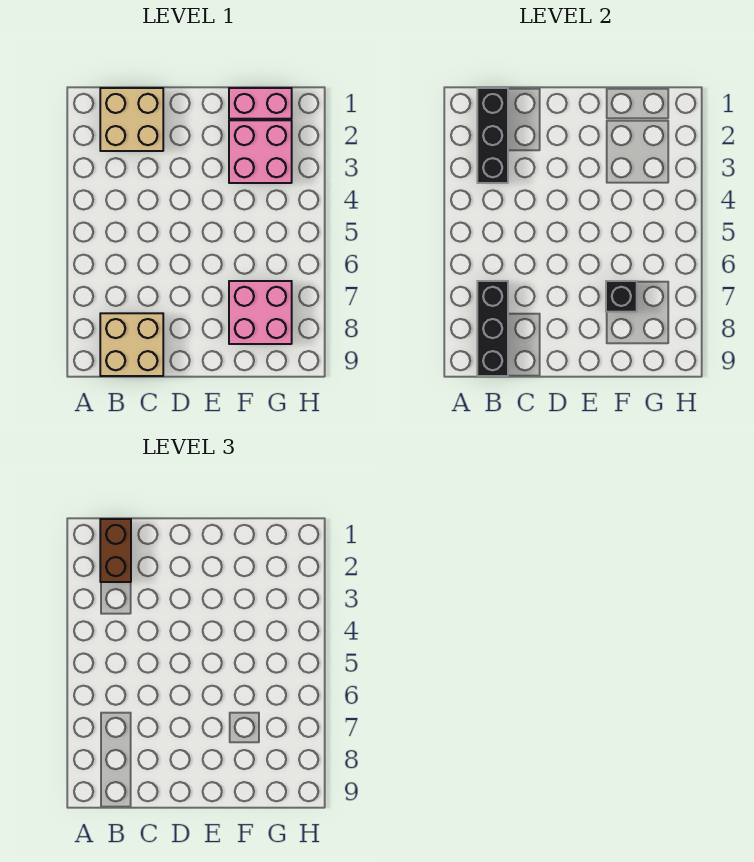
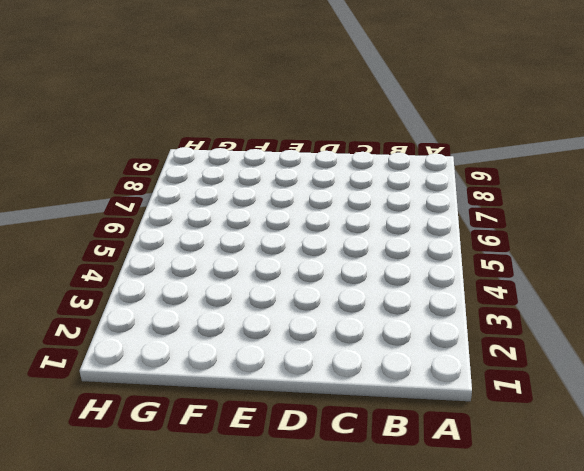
none -> tan brick B1:C2 level 1
none -> tan brick B8:C9 level 1

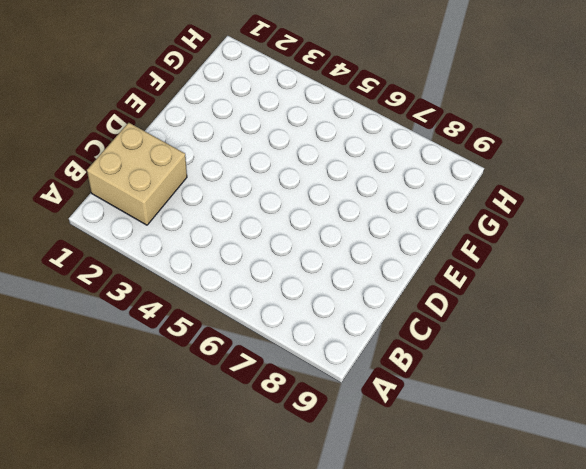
none -> tan brick B8:C9 level 1
none -> pink brick F1:G1 level 1

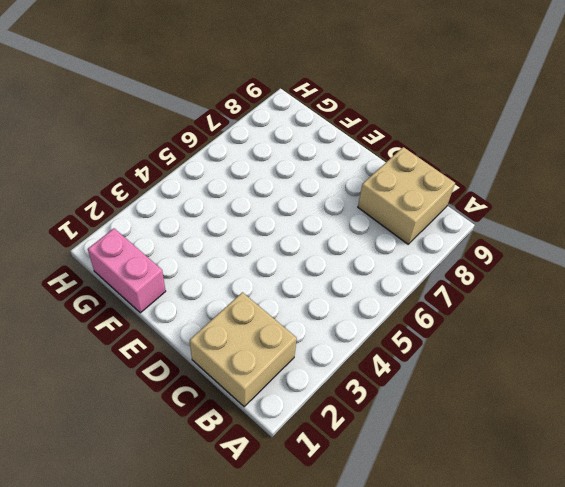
none -> pink brick F2:G3 level 1
none -> pink brick F7:G8 level 1

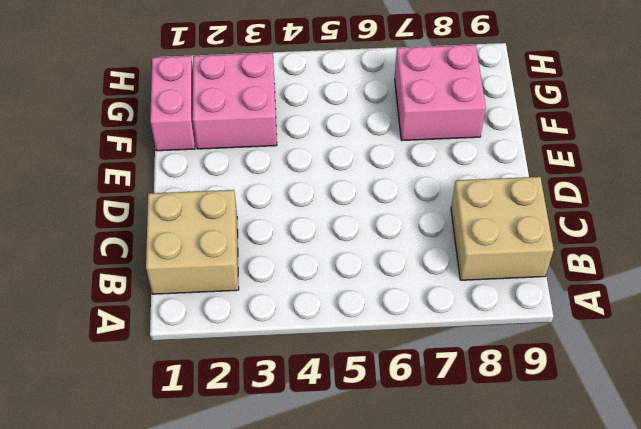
none -> black brick B1:B3 level 2
none -> black brick B7:B9 level 2

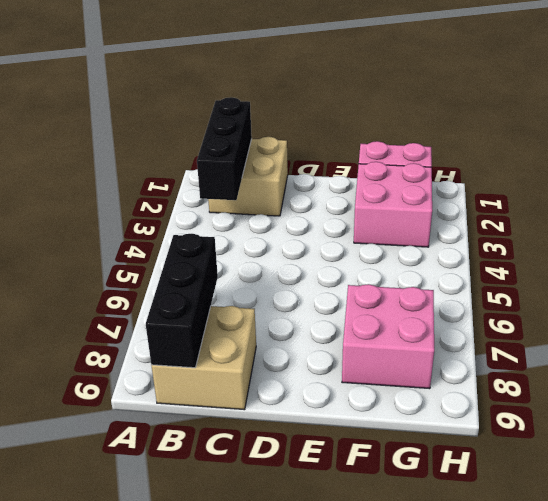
none -> black brick F7 level 2
none -> brown brick B1:B2 level 3

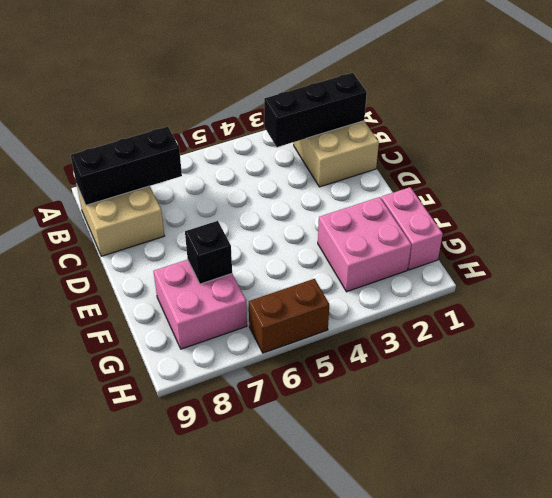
brown brick H5:H6 level 1 -> brown brick B1:B2 level 3

